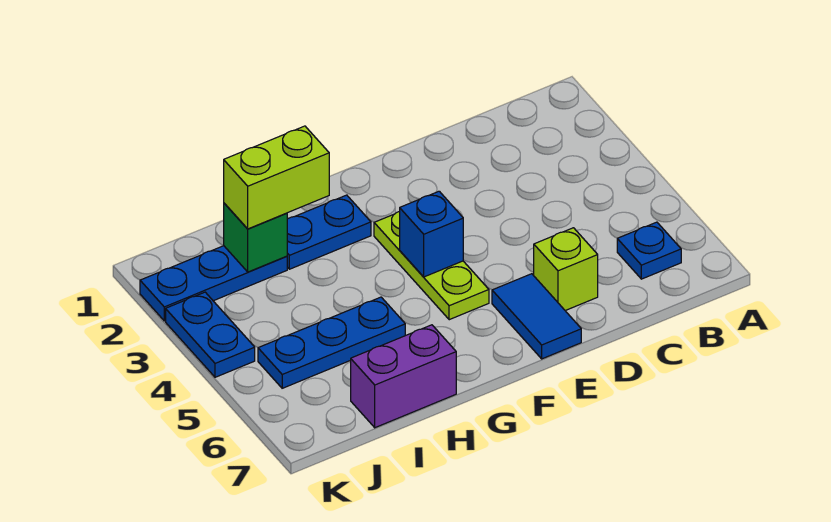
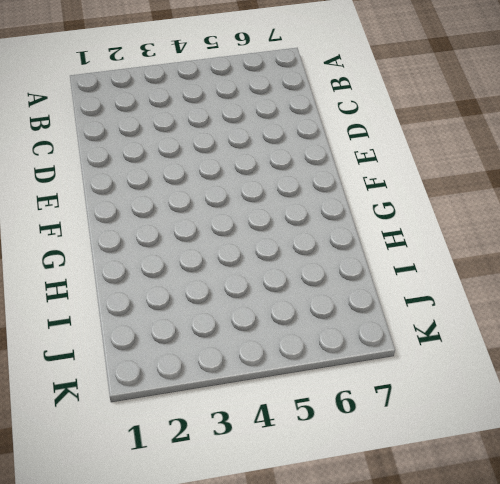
none -> blue plate B6 level 1
none -> lime brick D6 level 1
none -> blue tile E6:E7 level 1

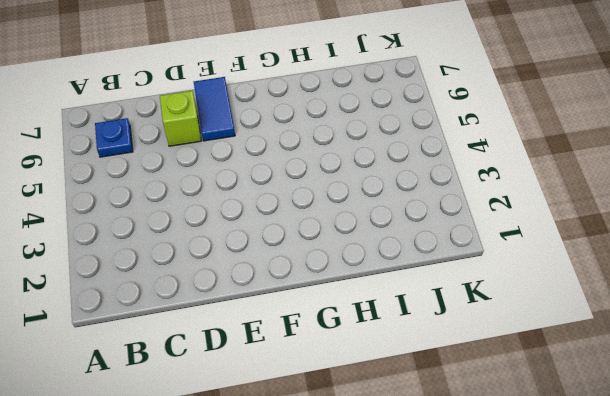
none -> lime plate F3:F5 level 1
none -> blue plate G2:H2 level 1
none -> blue plate H5:J5 level 1

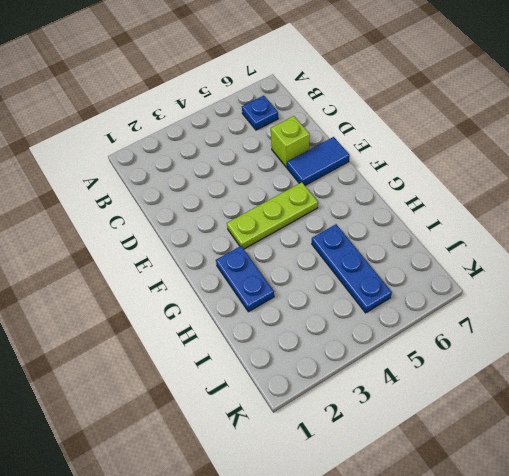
none -> purple brick H7:I7 level 1
none -> blue plate I2:K2 level 1
none -> blue plate K3:K4 level 1

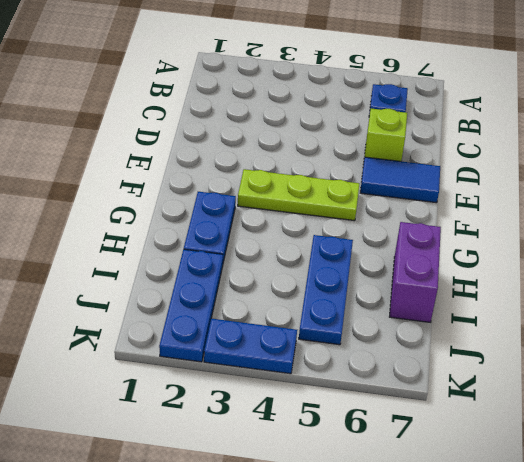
none -> blue brick F4 level 2
none -> green brick I2 level 2
none -> lime brick H2:I2 level 3

